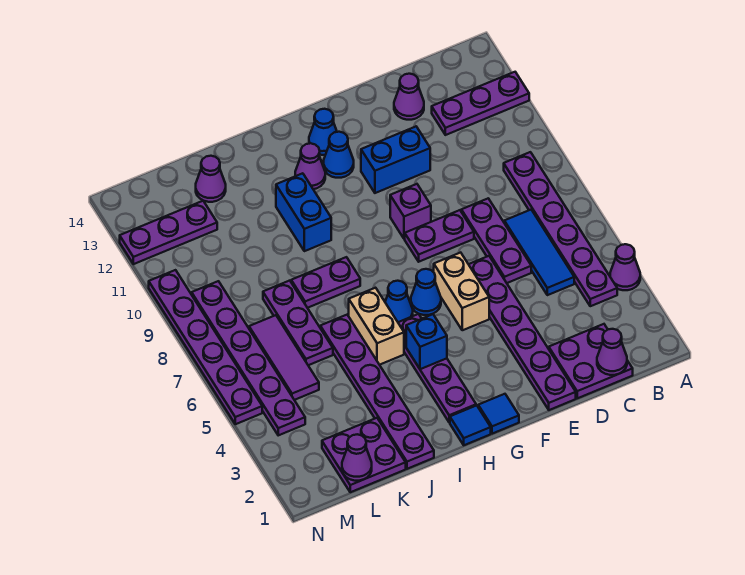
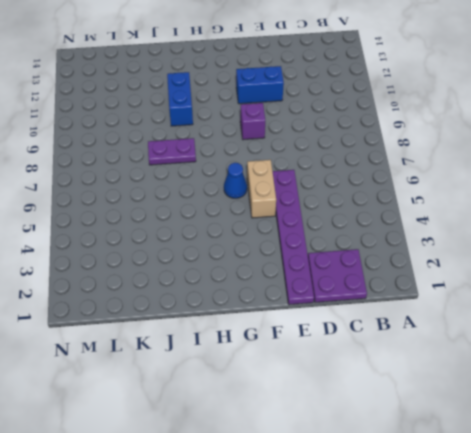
none -> purple cone A4 level 1
none -> purple plate A12:C12 level 1
none -> purple plate B4:B9 level 1
none -> blue tile C5:C7 level 1

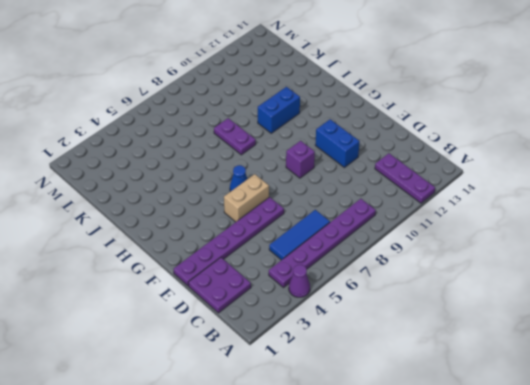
none -> purple plate D6:D8 level 1
none -> purple cone D13 level 1
none -> purple plate E8:F8 level 1
none -> blue tile G1 level 1

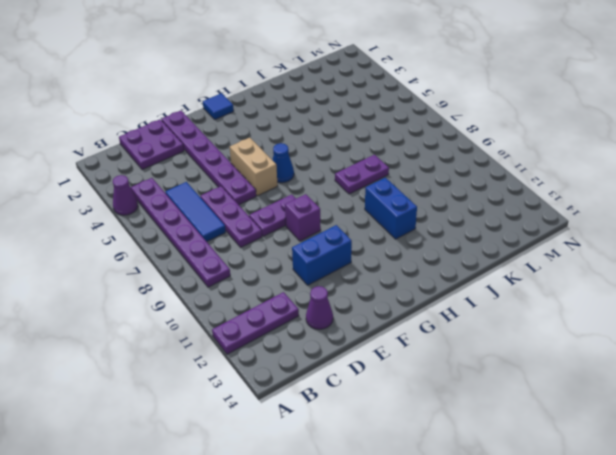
none -> blue cone G12 level 1
none -> blue cone G13 level 1
none -> blue tile H1 level 1
none -> purple plate H2:H5 level 1

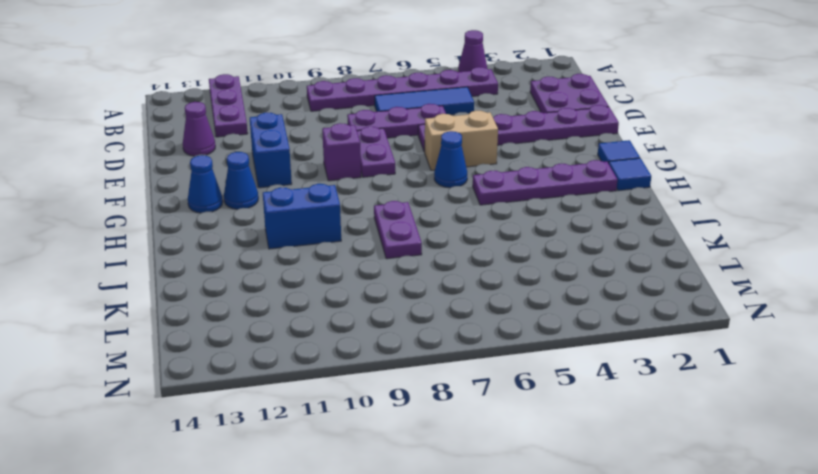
none -> blue cone H6 level 1
none -> purple cone H12 level 1
none -> tan brick I5:I6 level 1
none -> purple plate J1:J6 level 1

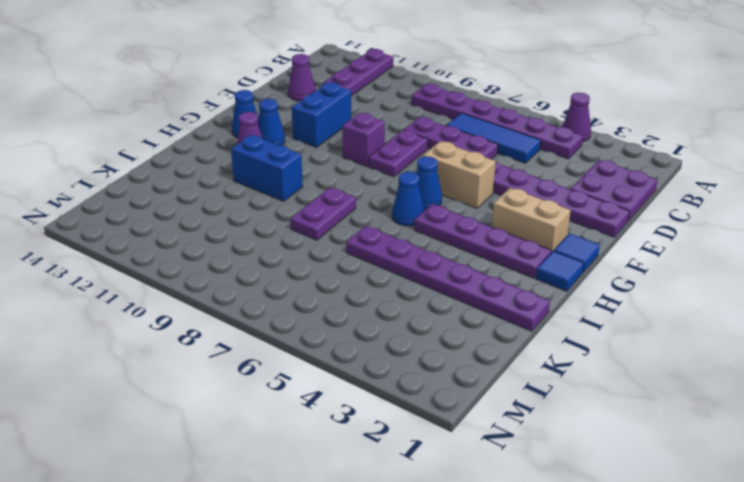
tan brick G2:G3 level 1 -> tan brick I5:I6 level 1
none -> purple plate K1:L2 level 1
none -> purple plate K6:K8 level 1
none -> purple cone K13 level 1
none -> purple tile L5:L7 level 1

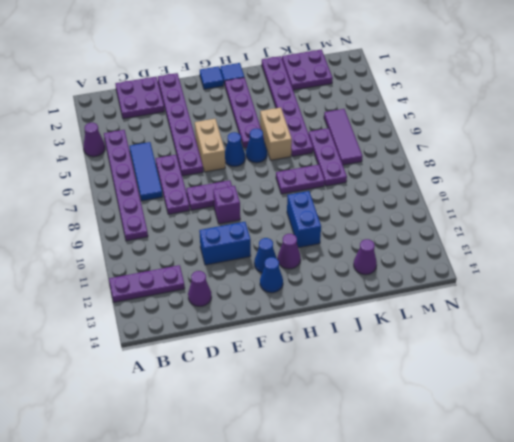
none -> purple plate L12:N12 level 1
none -> purple plate M4:M9 level 1
none -> purple plate N5:N10 level 1
none -> purple cone C1 level 2

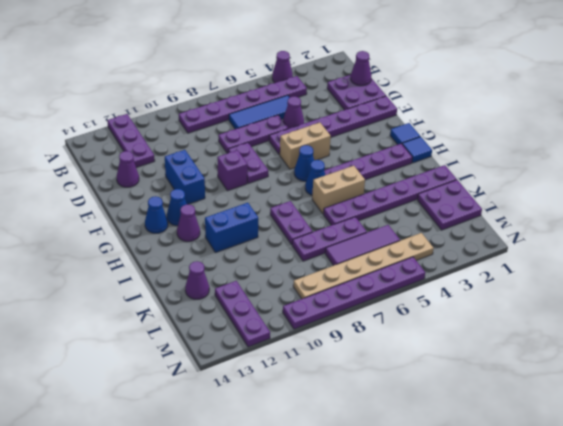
purple cone D5 level 1 -> purple cone L1 level 2
tan plate M4:M9 level 1 -> purple plate M4:M9 level 1
none -> blue brick H4 level 2

